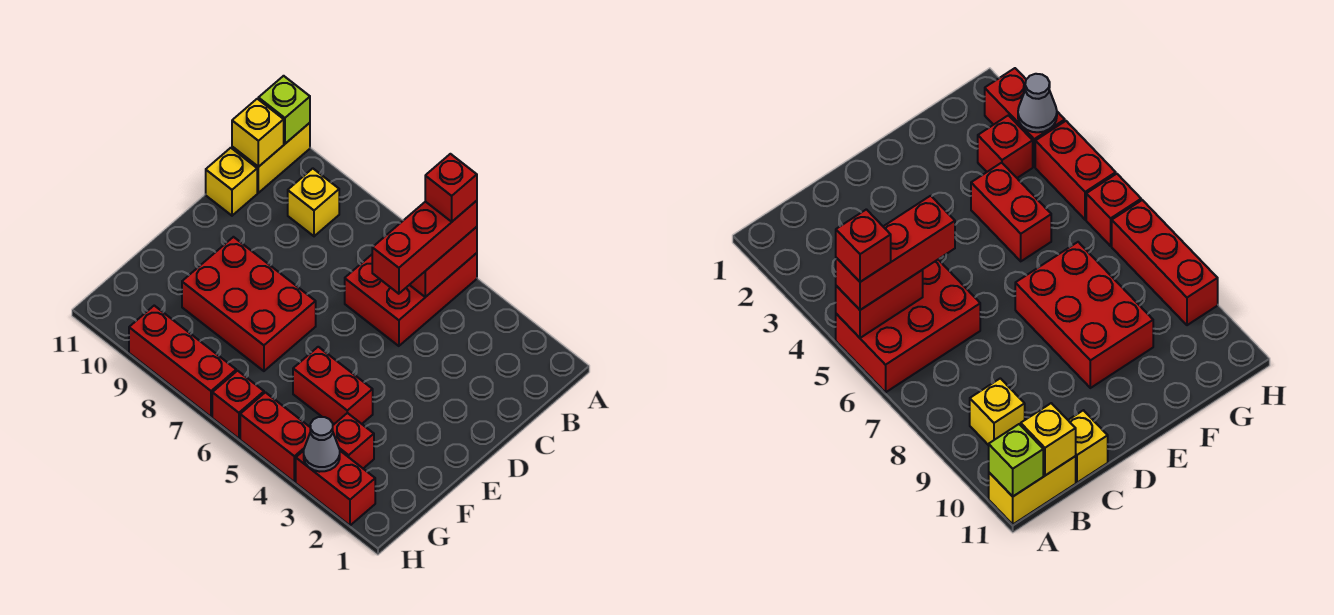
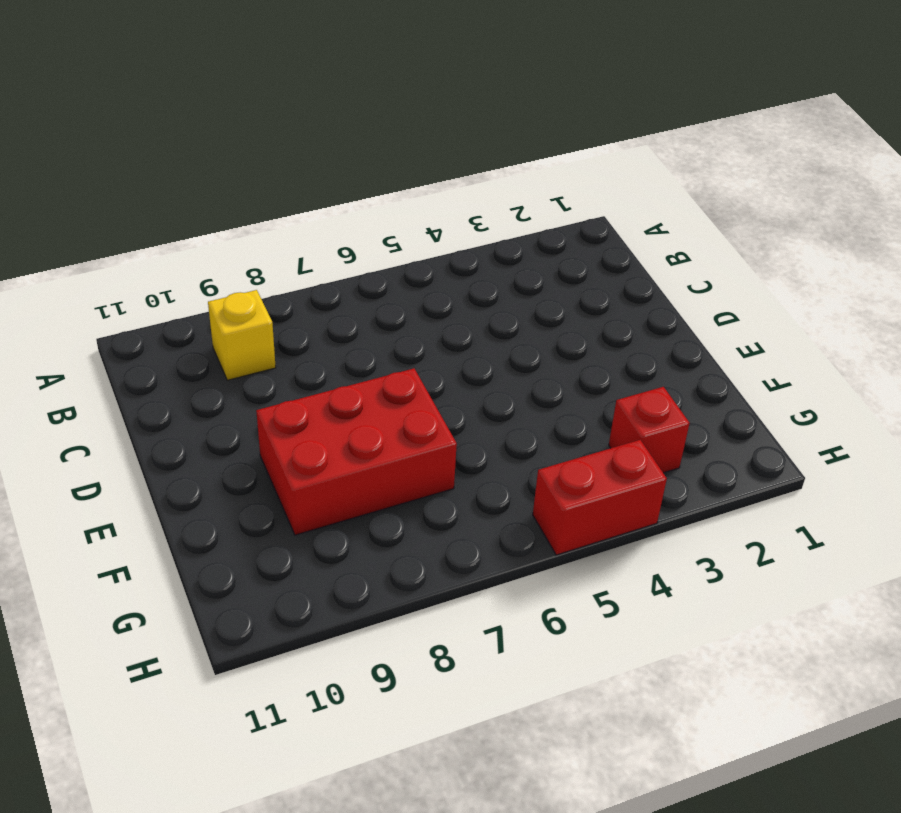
none -> red brick A5:C6 level 1
none -> yellow brick A11:B11 level 1
none -> yellow brick C11 level 1

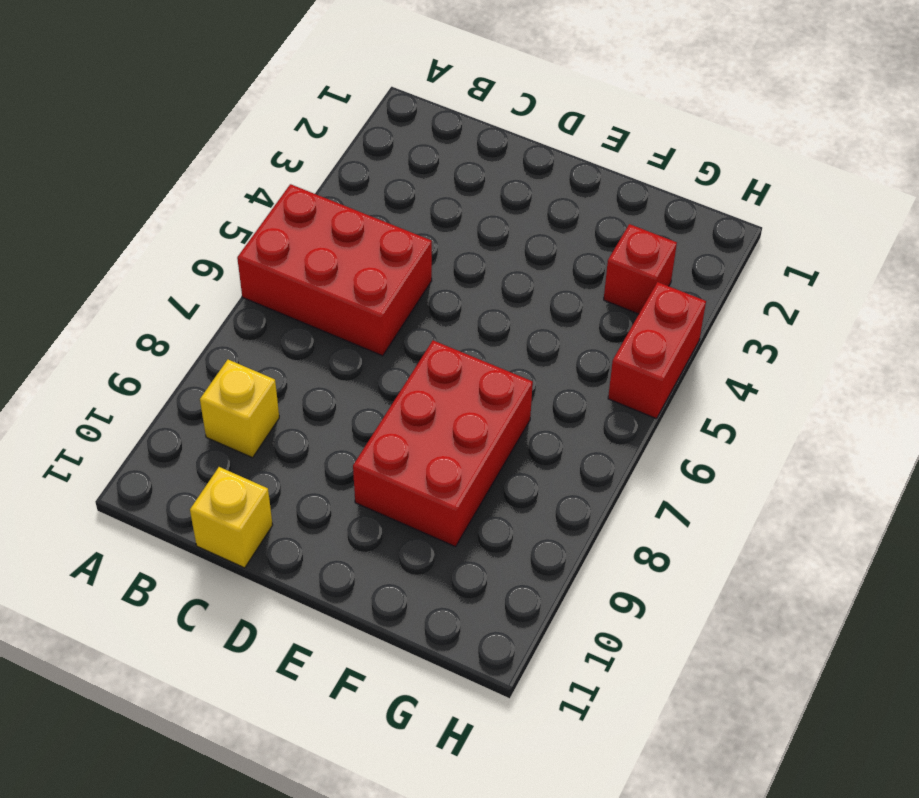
none -> yellow brick A11:B11 level 1
none -> red brick F4:F5 level 1
none -> red brick H2:H3 level 1

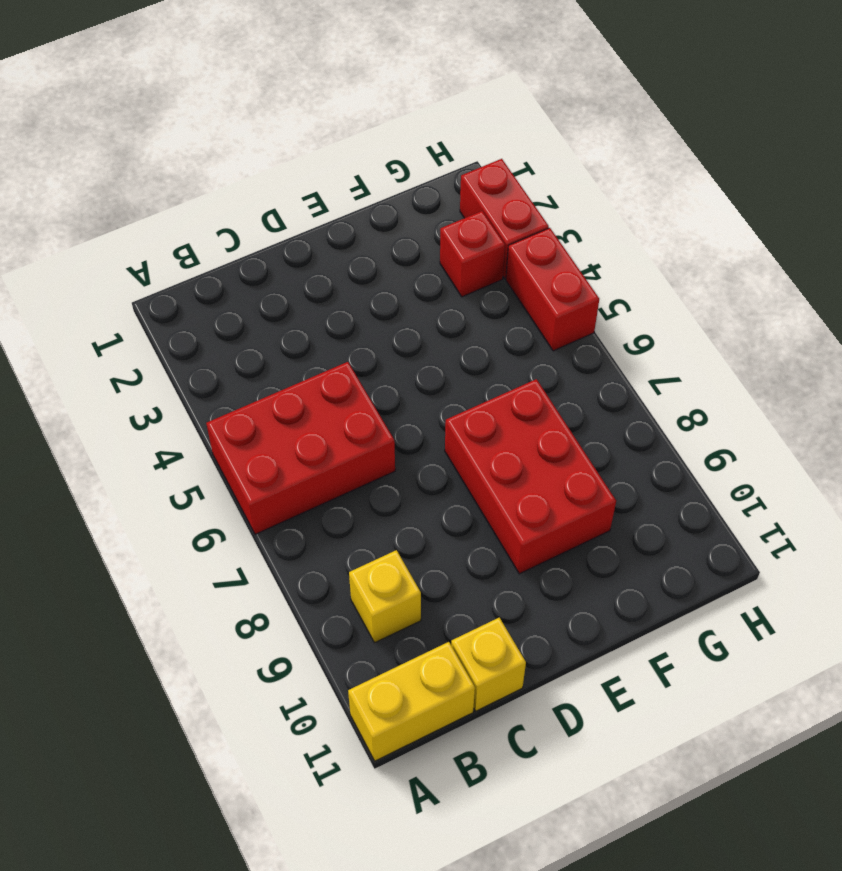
none -> red brick F4:F5 level 1
none -> red brick H6 level 1
none -> red brick H7:H9 level 1

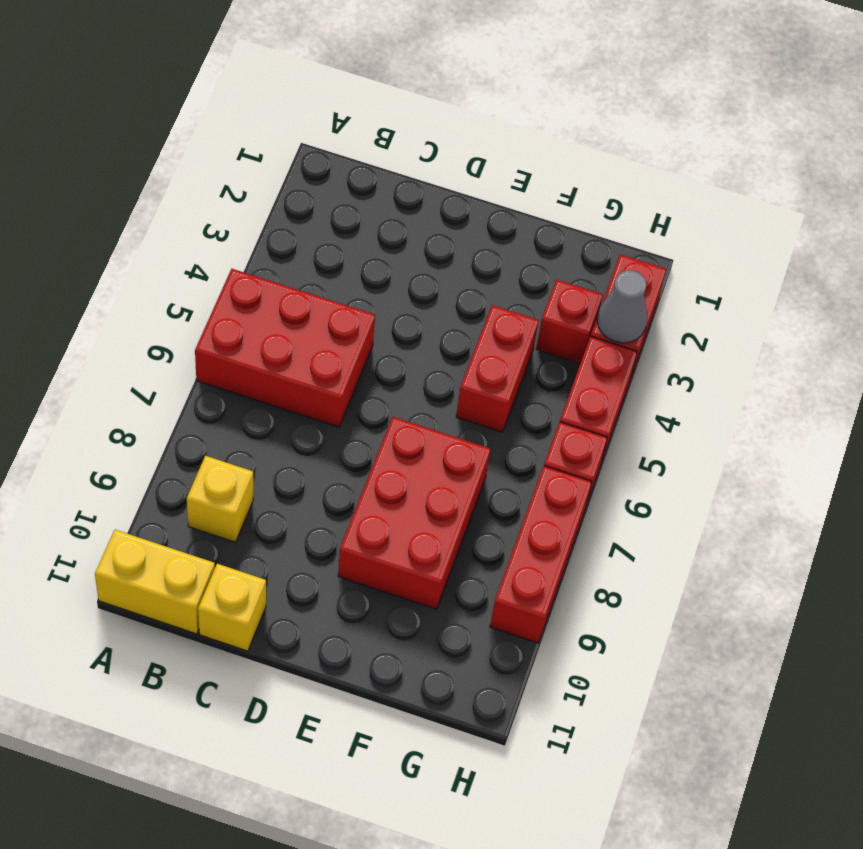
none -> red brick A5:B5 level 2
none -> lime brick A11 level 2
none -> yellow brick B11 level 2

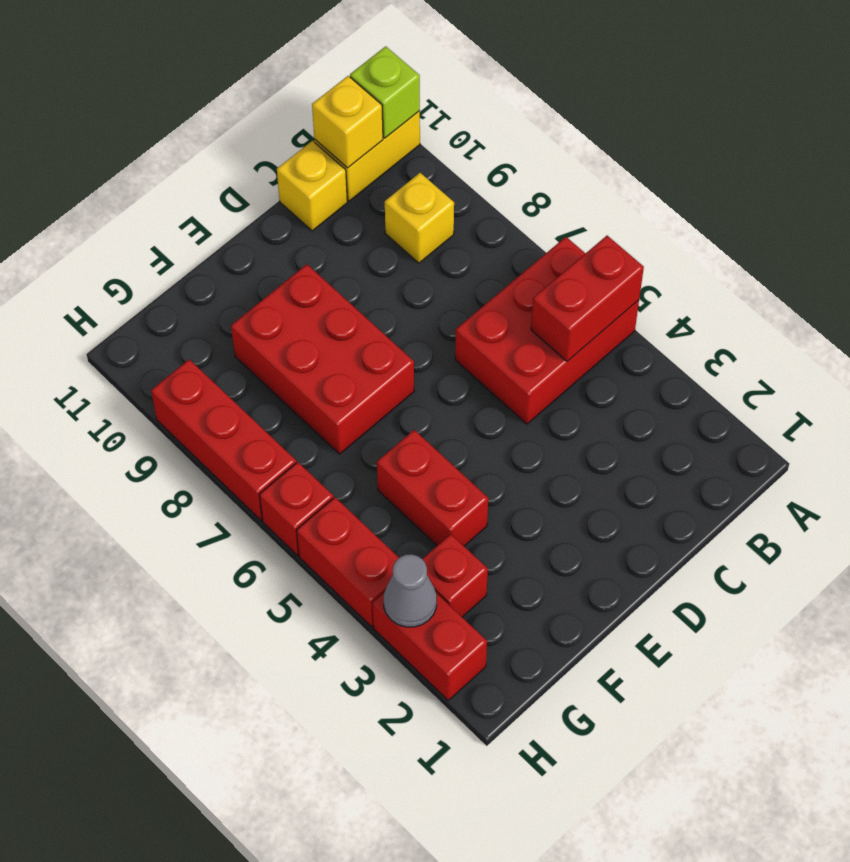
none -> red brick A5:C5 level 3
none -> red brick A5 level 4

